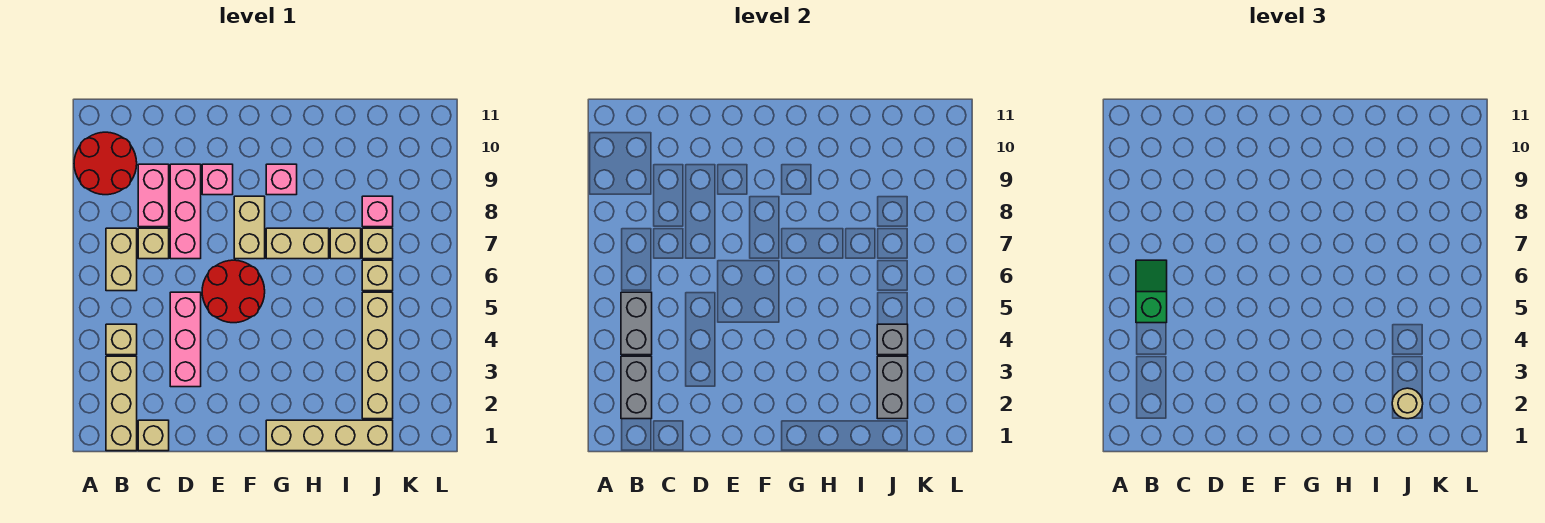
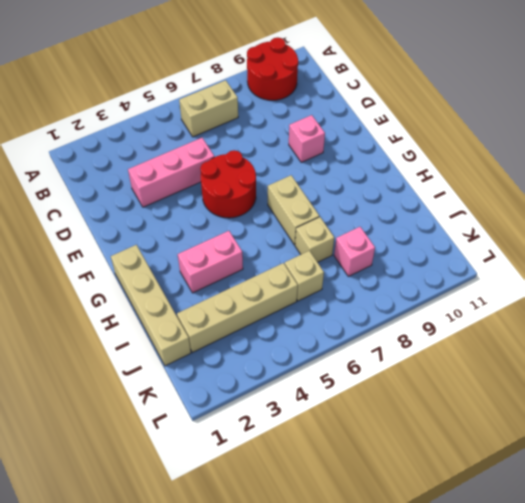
pink brick H3:H4 level 1 -> pink brick C8:C9 level 1
none -> tan brick B1:B3 level 1
none -> tan brick B4 level 1
none -> tan brick C1 level 1

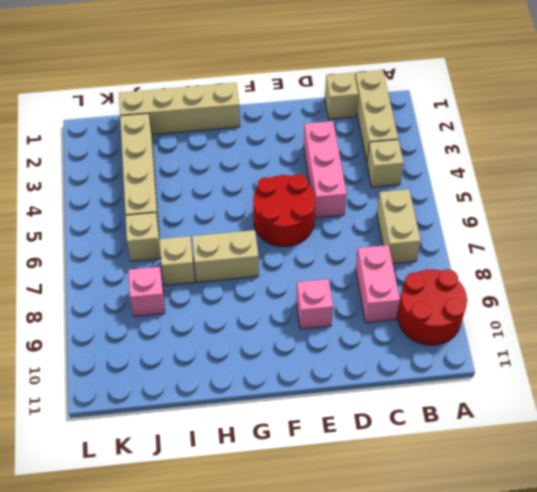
none -> tan brick C7 level 1
none -> pink brick D7:D9 level 1
none -> tan brick F7:F8 level 1

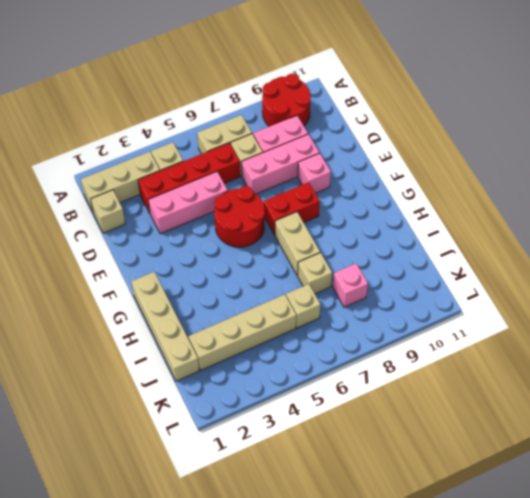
red brick C3:C6 level 1 -> none
red brick F7:F8 level 1 -> tan brick F7:F8 level 1
none -> pink brick G9 level 1
none -> tan brick J7 level 1
none -> grey brick B2:B3 level 2

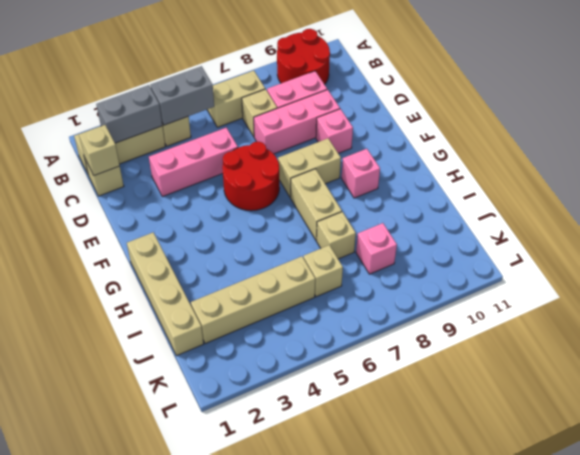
tan brick C1 level 2 -> tan brick J7 level 1
none -> grey brick J2:J3 level 2
none -> grey brick J4 level 2
none -> green slope B5:B6 level 3 top 5

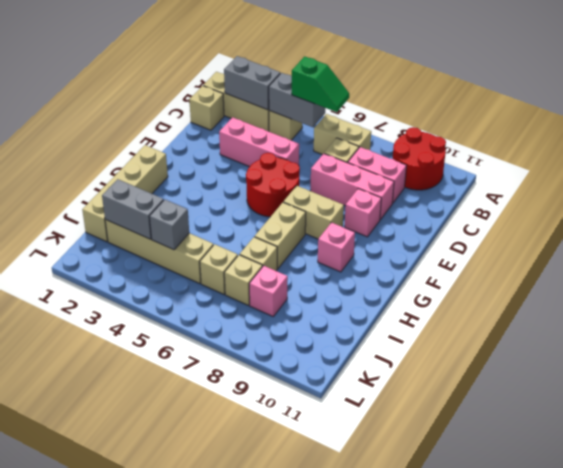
none -> tan round brick J2 level 3

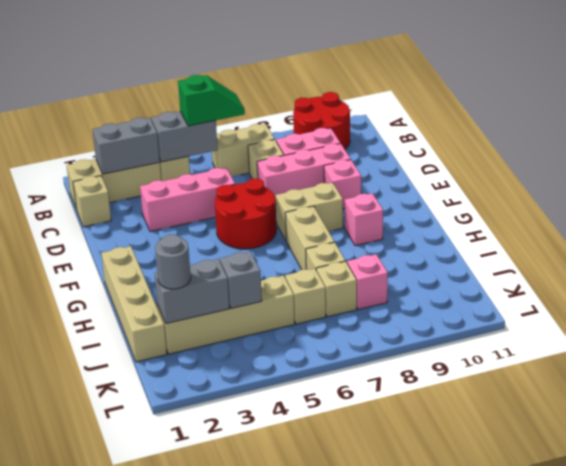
grey round brick J2 level 3 -> tan round brick J2 level 3

